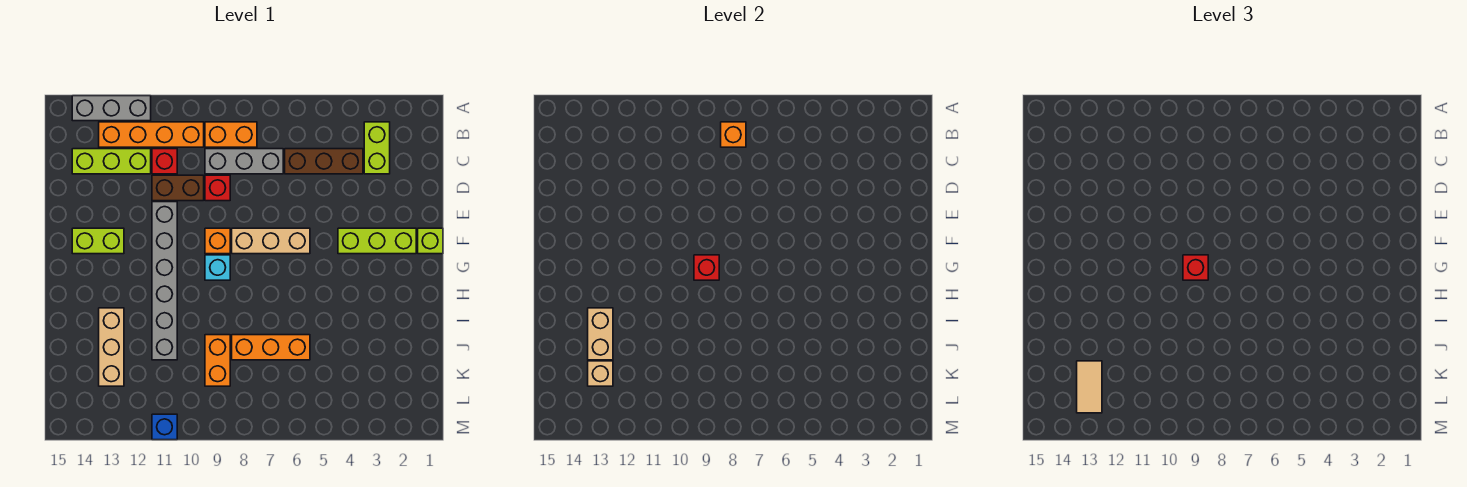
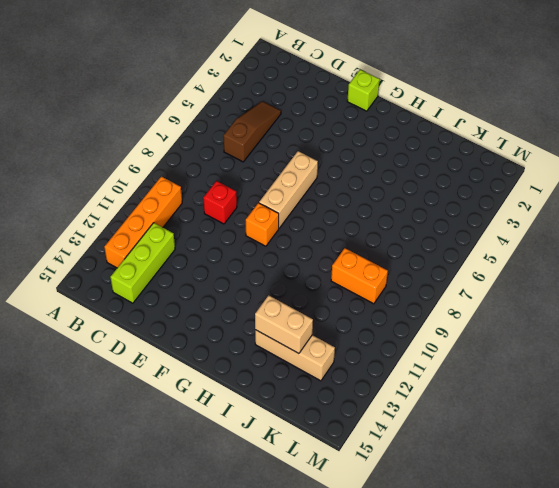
brown slope C4:C6 level 1 top 6 -> brown brick C4:C6 level 1
none -> grey brick A12:A14 level 1
none -> lime brick B3:C3 level 1
none -> orange brick B8:B9 level 1

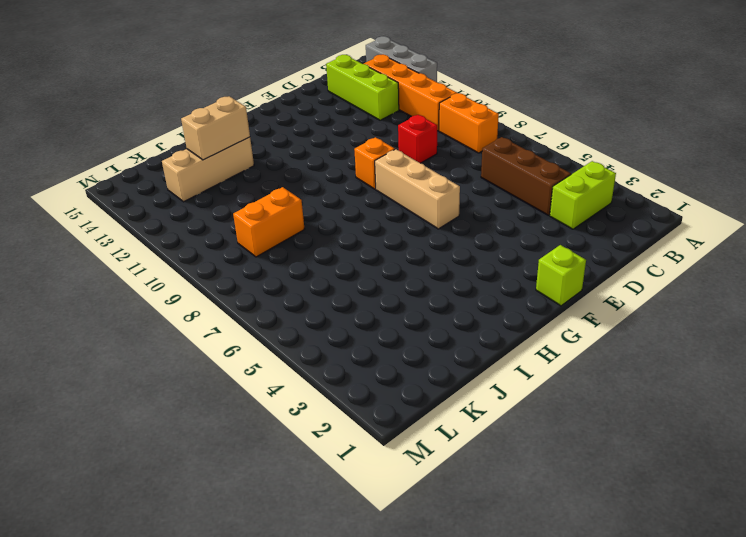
none -> grey brick C7:C9 level 1
none -> red brick C11 level 1
none -> brown brick D10:D11 level 1

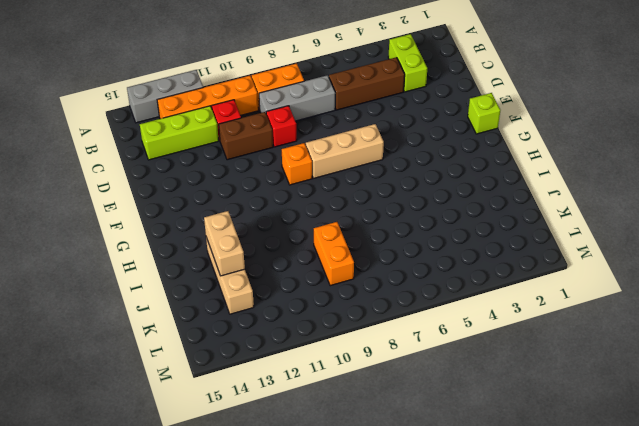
none -> grey brick E11:J11 level 1
none -> lime brick F2:F4 level 1
none -> lime brick F13:F14 level 1

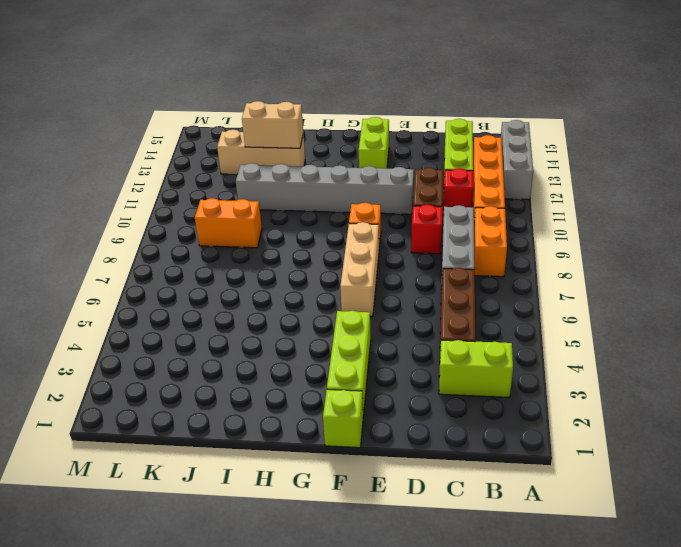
none -> cyan brick G9 level 1
none -> orange brick J6:J8 level 1
none -> blue brick M11 level 1

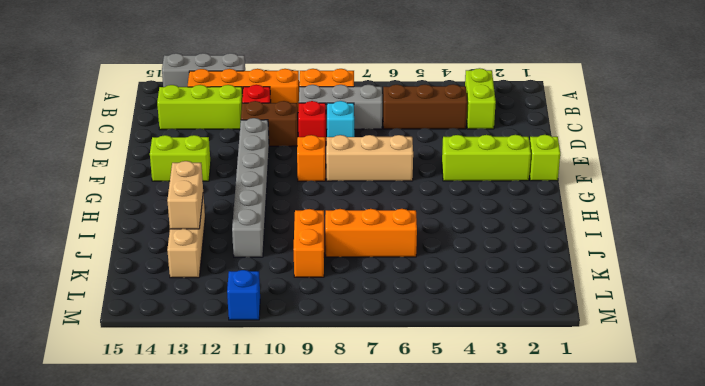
cyan brick D8 level 1 -> cyan brick G9 level 1
none -> orange brick B8 level 2
none -> red brick G9 level 2
none -> tan brick K13 level 2

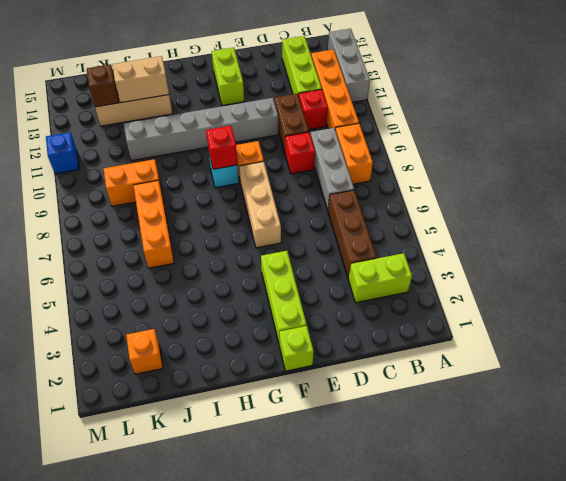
orange brick K2 level 1 -> orange brick B8 level 2
brown brick K13 level 2 -> tan brick K13 level 2
none -> red brick G9 level 3
none -> tan tile K13:L13 level 3

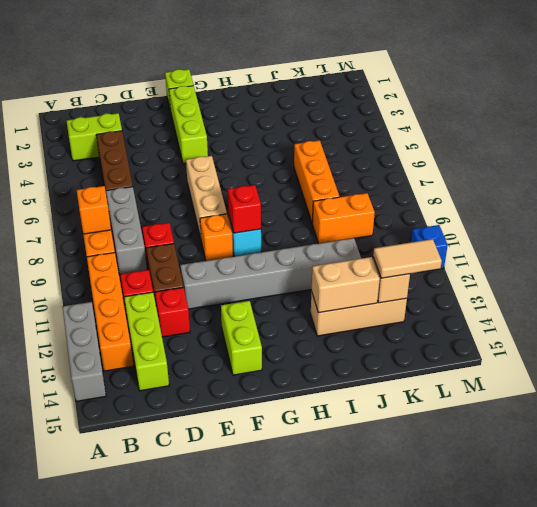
red brick D12 level 1 -> red brick G9 level 3

